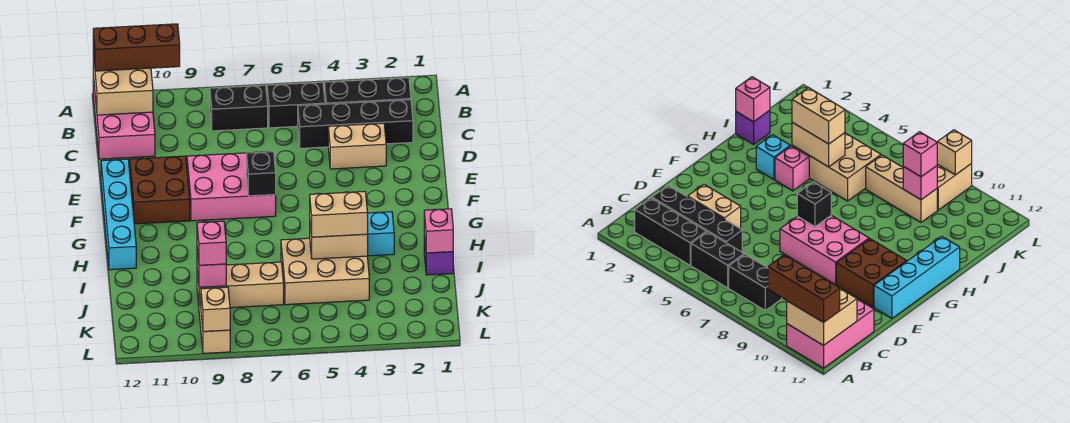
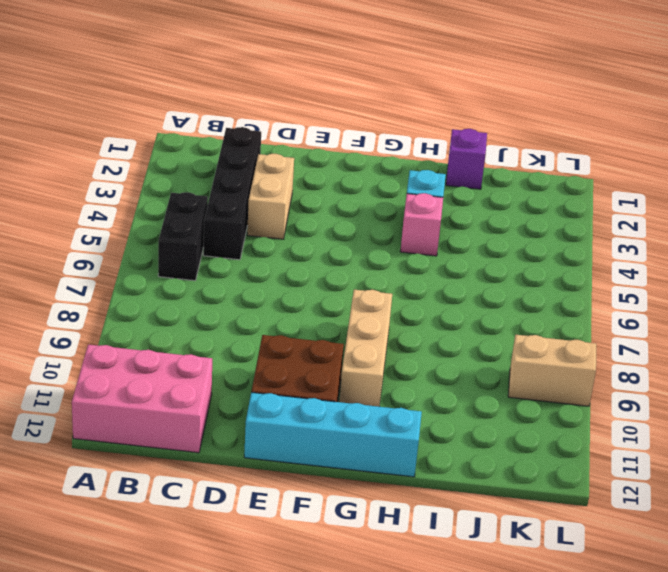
tan brick G8:G10 level 1 -> tan brick J7:J9 level 1
none -> black brick B2:B4 level 1
none -> black brick B7:B8 level 1
none -> pink brick E7:F9 level 1

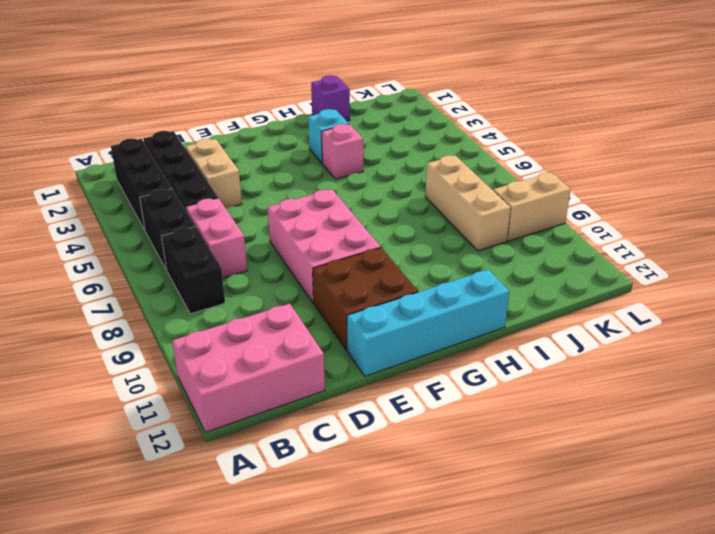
pink brick C6:C7 level 1 -> none
none -> tan brick I4:J6 level 1
none -> tan brick A11:B12 level 2
none -> black brick F7 level 2

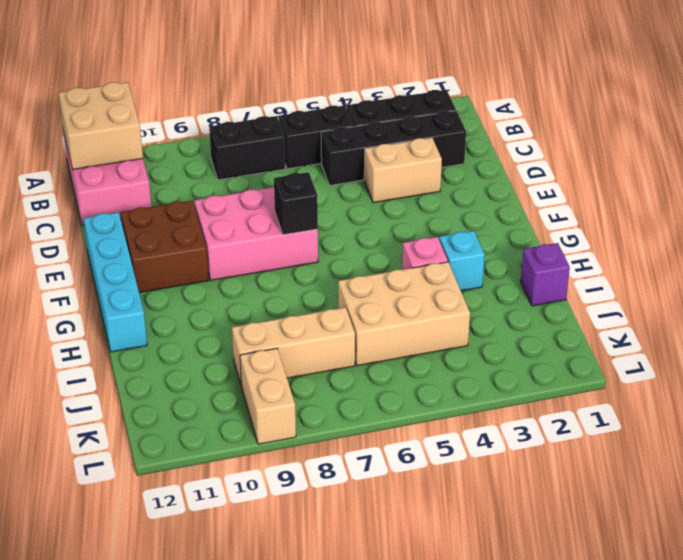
none -> pink brick I1 level 2
none -> tan brick I4:I5 level 2
none -> pink brick J9 level 2

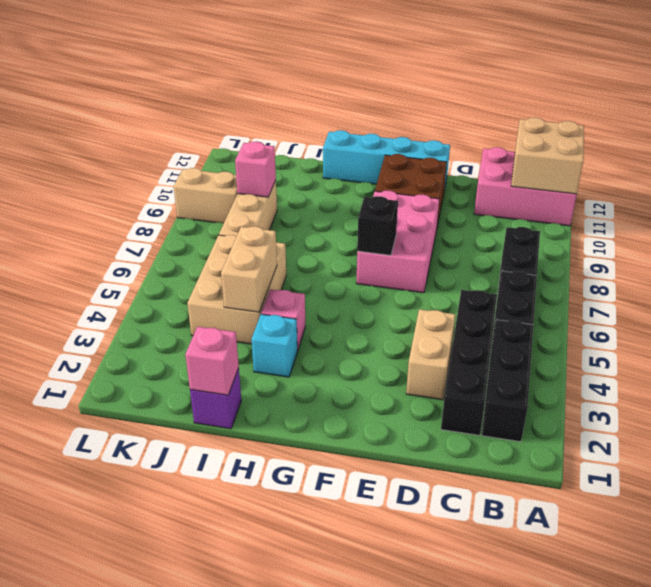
none -> tan brick L9 level 2
none -> brown brick A10:A12 level 3
none -> tan brick I4:I5 level 3

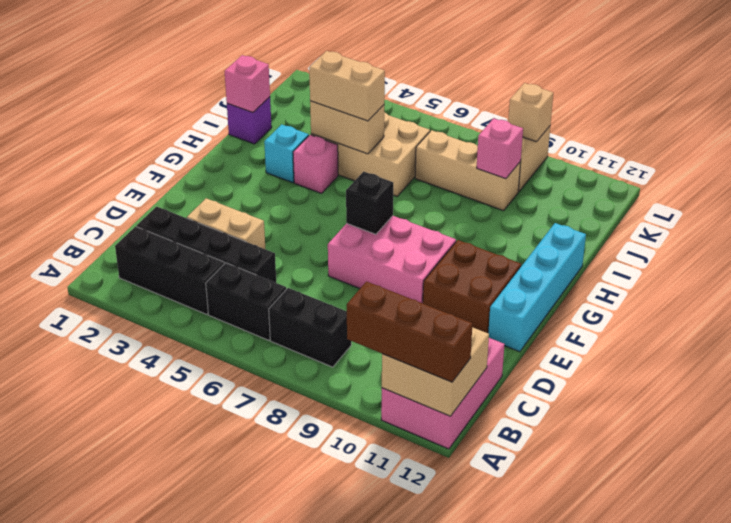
none -> pink brick J9 level 3

